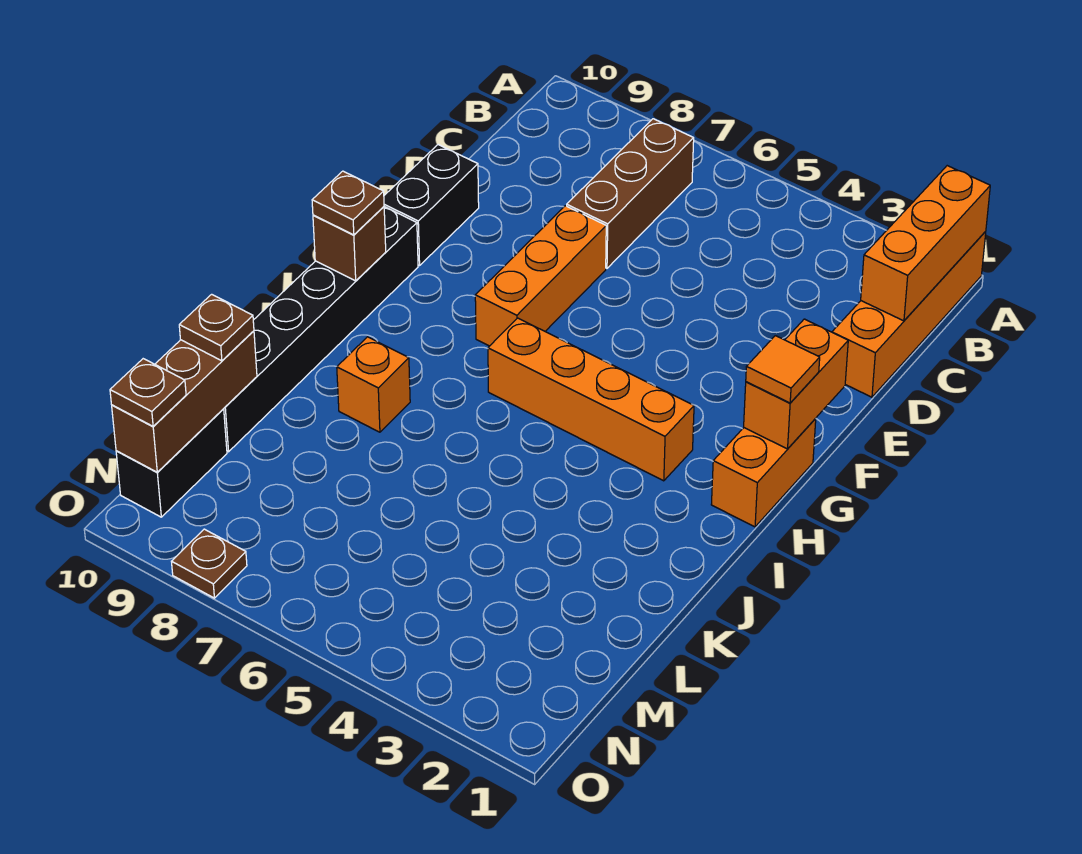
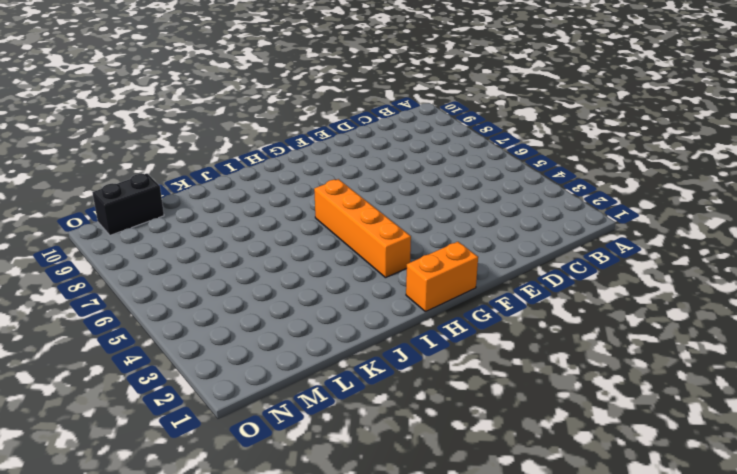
none -> orange brick A1:D1 level 1
none -> brown brick B7:D7 level 1
none -> orange brick E7:G7 level 1

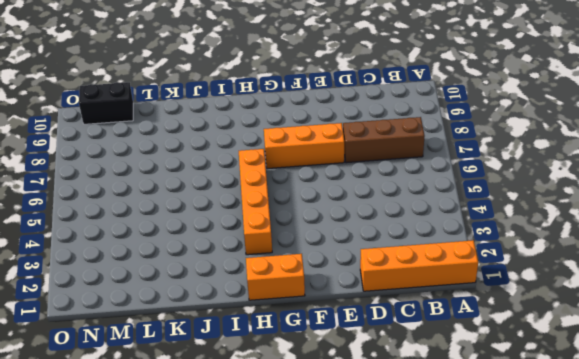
none -> black brick E10:F10 level 1
none -> black brick G10:L10 level 1
none -> orange brick J8 level 1

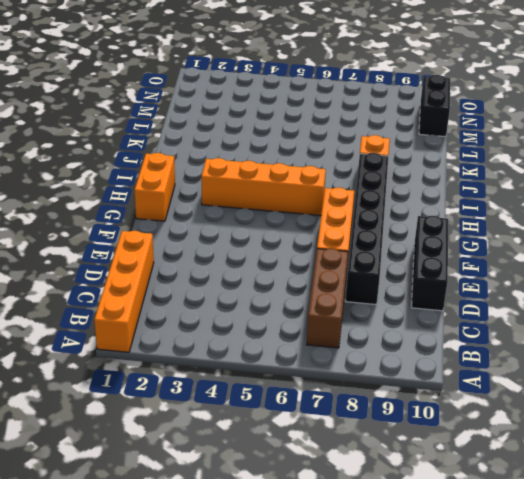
black brick D8:I8 level 1 -> black brick G10:L10 level 1
black brick D10:F10 level 1 -> black brick E10:F10 level 1
none -> brown plate O8 level 1
none -> orange brick A1:C1 level 2
none -> orange brick F1:G1 level 2

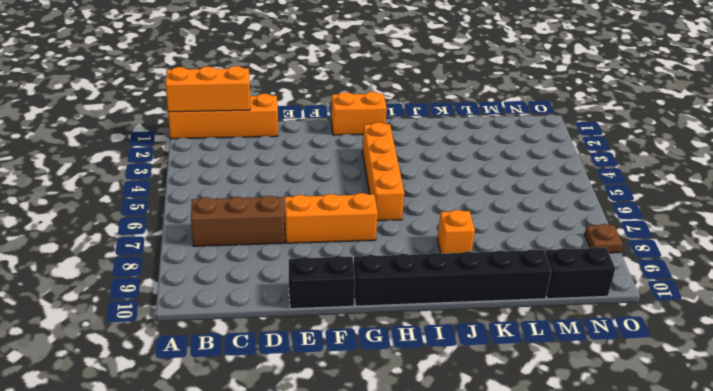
none -> orange brick F1:G1 level 2
none -> brown brick H10 level 2
none -> brown brick L10:N10 level 2

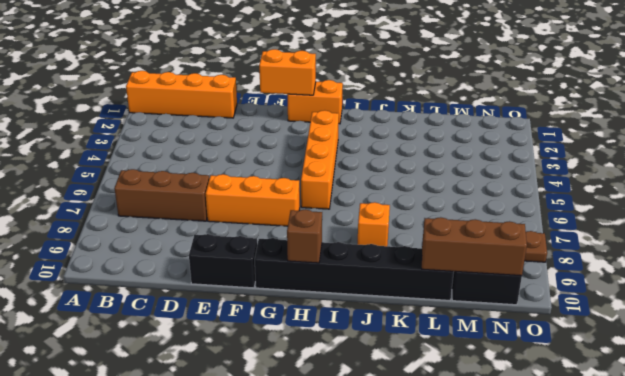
none -> orange brick A1:C1 level 2
none -> orange tile G1 level 3
none -> brown plate H10 level 3

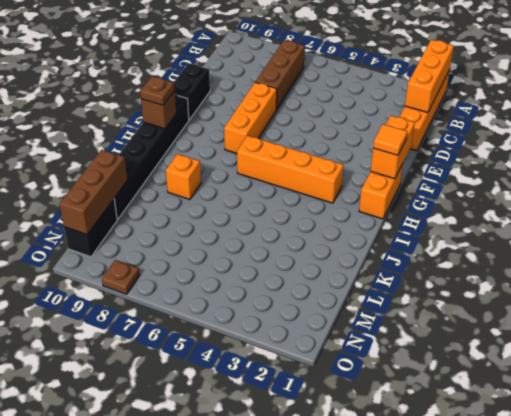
none -> brown plate L10 level 3
none -> brown plate N10 level 3

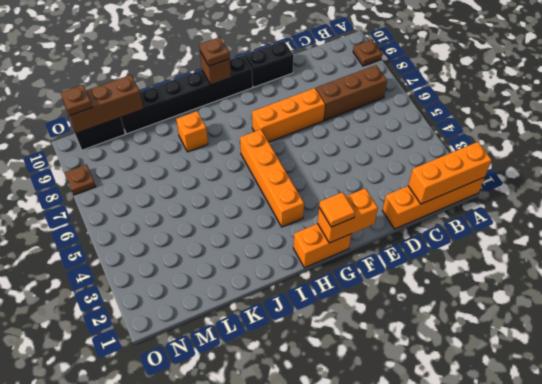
brown plate A9 level 1 -> brown plate L10 level 3

